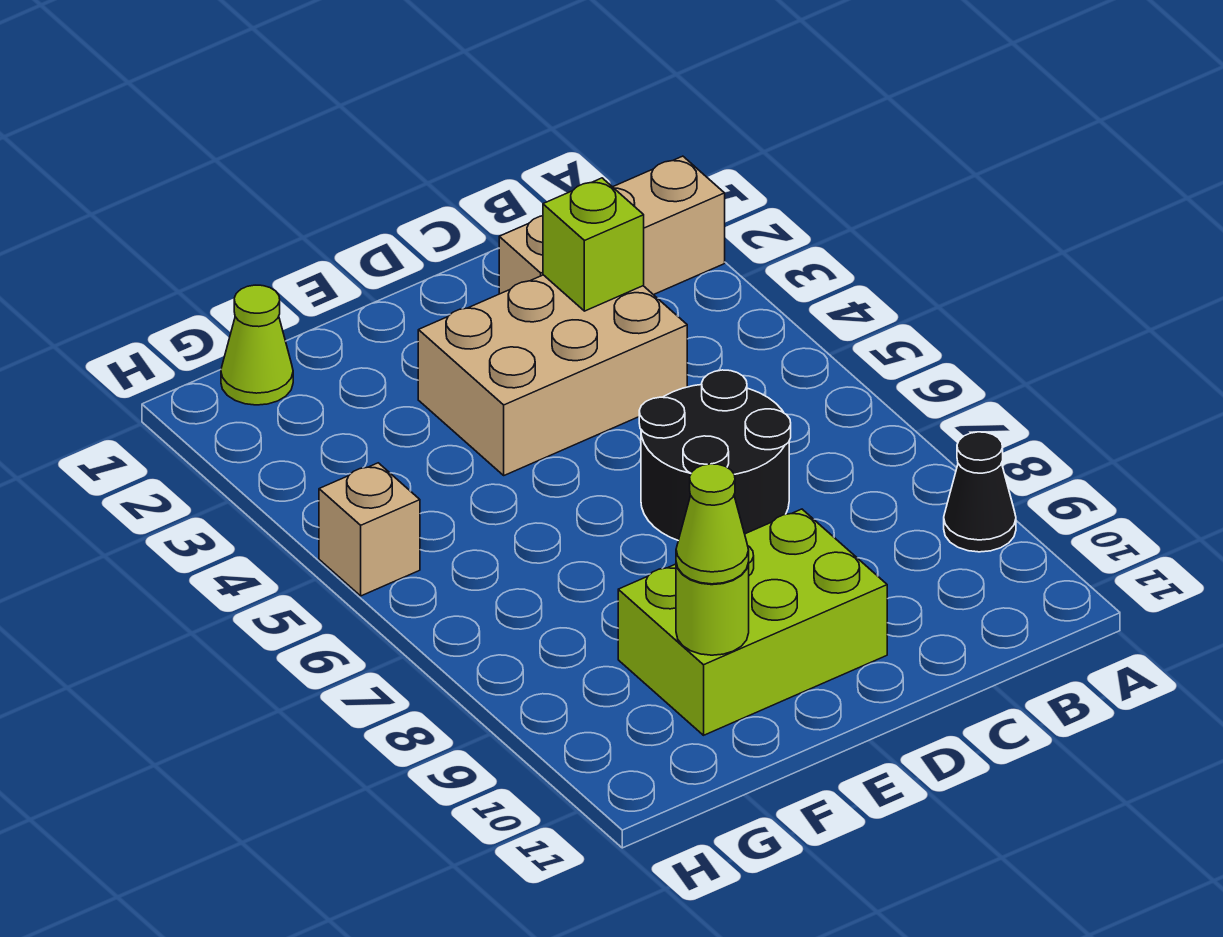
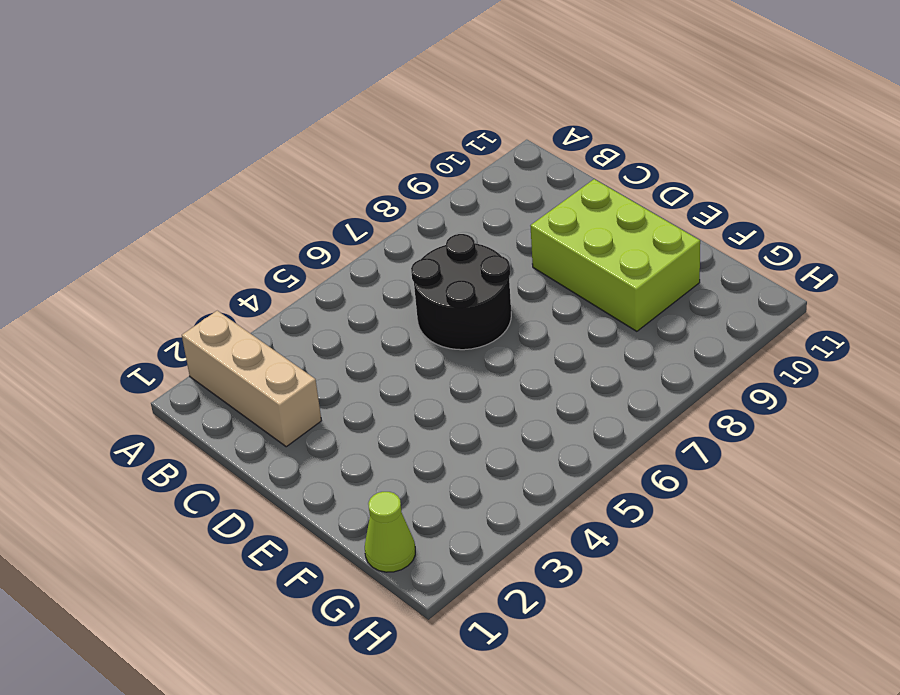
none -> black cone A9 level 1
none -> tan brick C3:E4 level 1

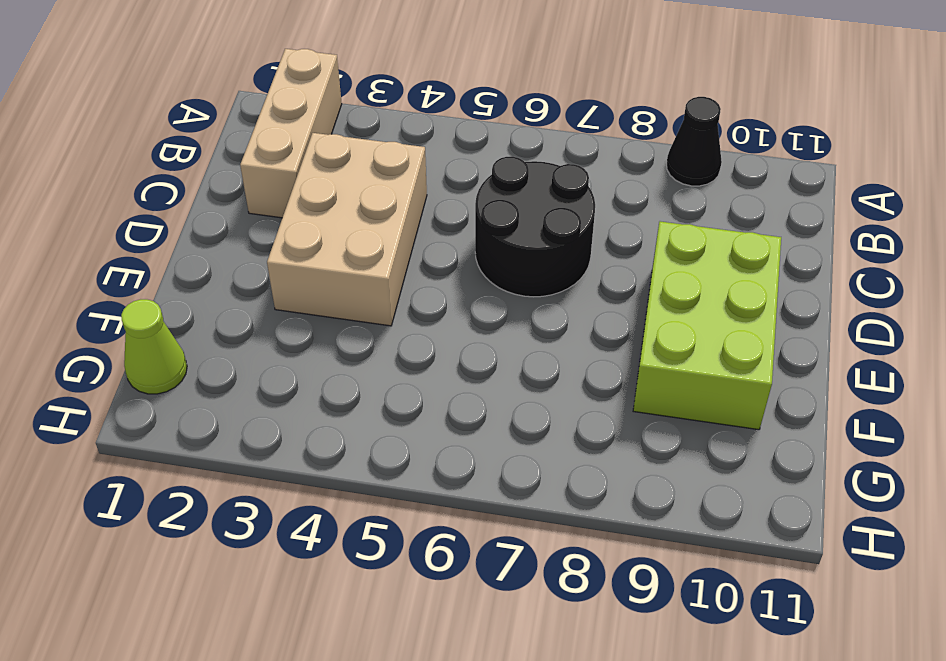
none -> tan brick H5 level 1
none -> lime brick C3 level 2

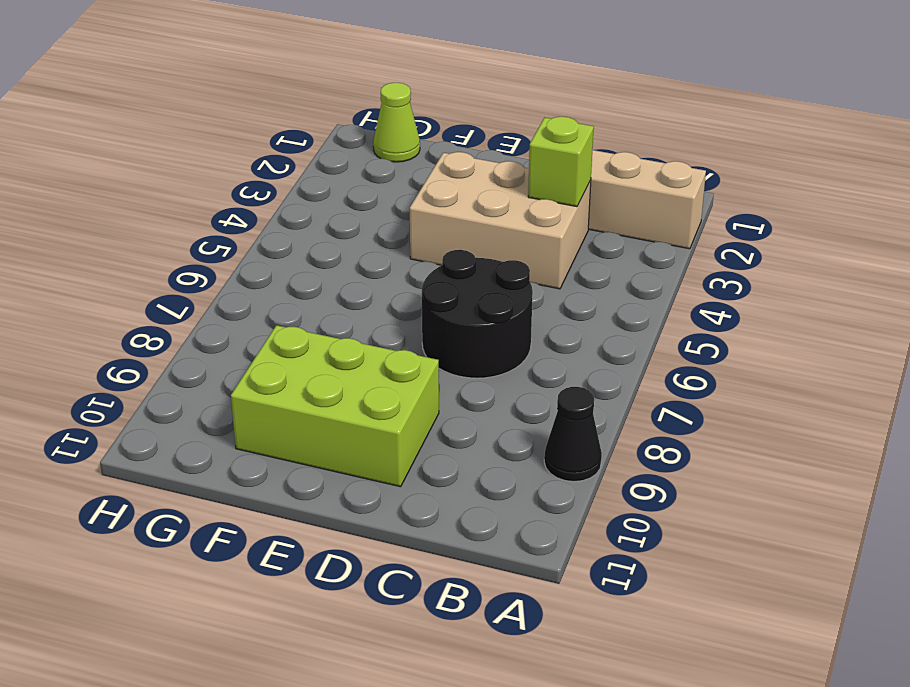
none -> tan brick H5 level 1
none -> lime round brick F10 level 2

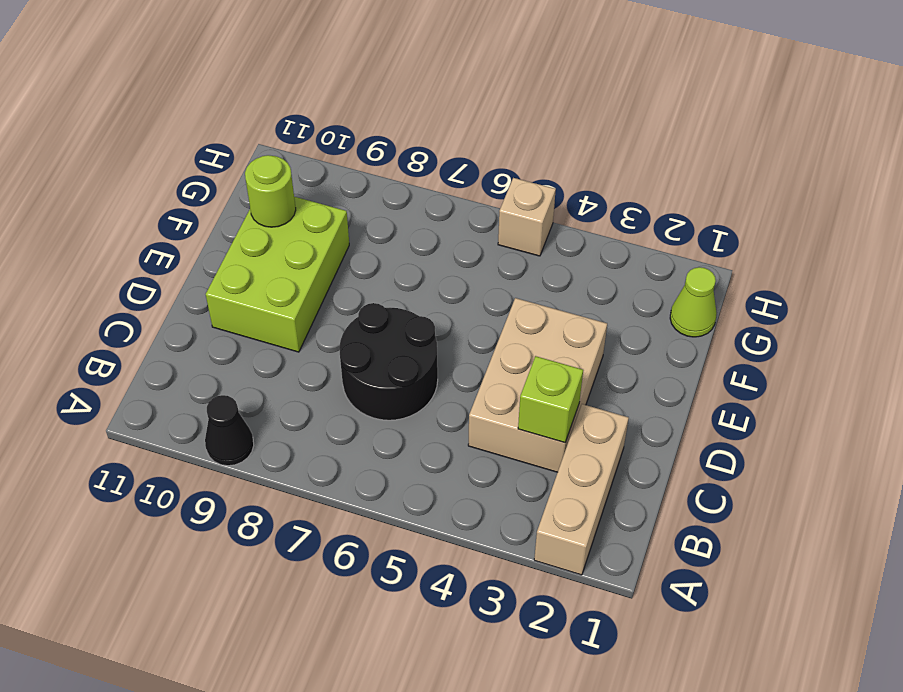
none -> lime cone F10 level 3

